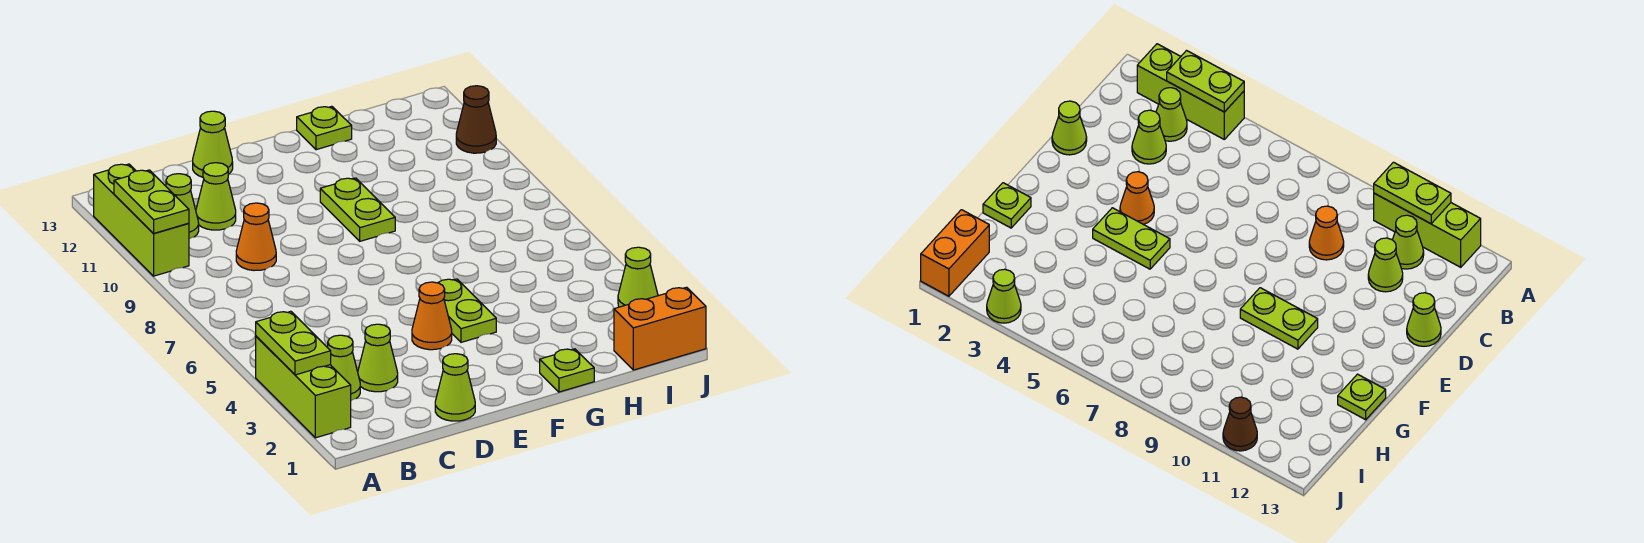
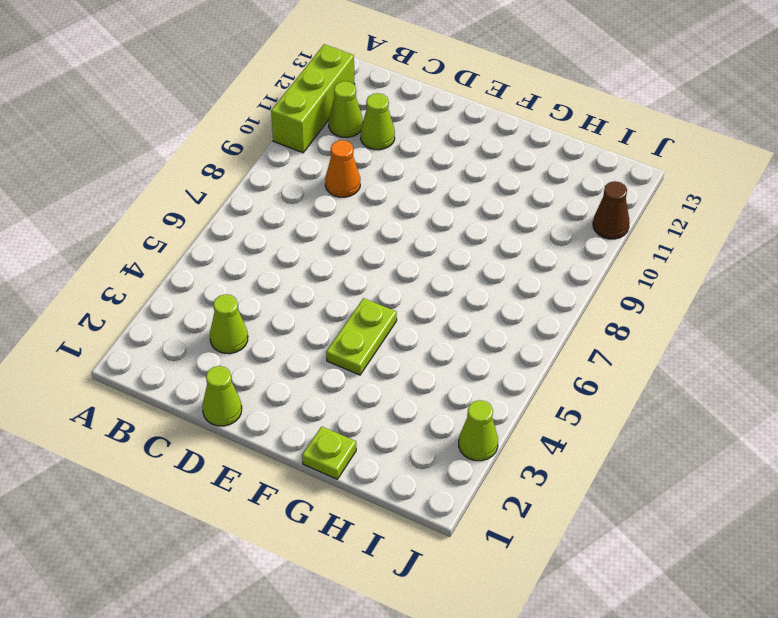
none -> lime brick A2:A4 level 1
none -> lime cone B3 level 1
none -> lime cone D13 level 1

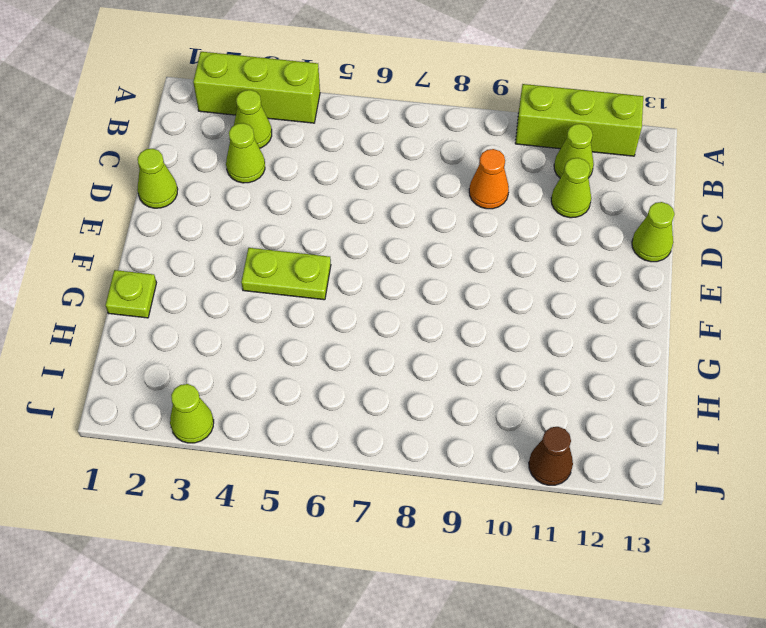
none -> orange cone E4 level 1
none -> lime plate F9:F10 level 1
none -> lime plate G13 level 1

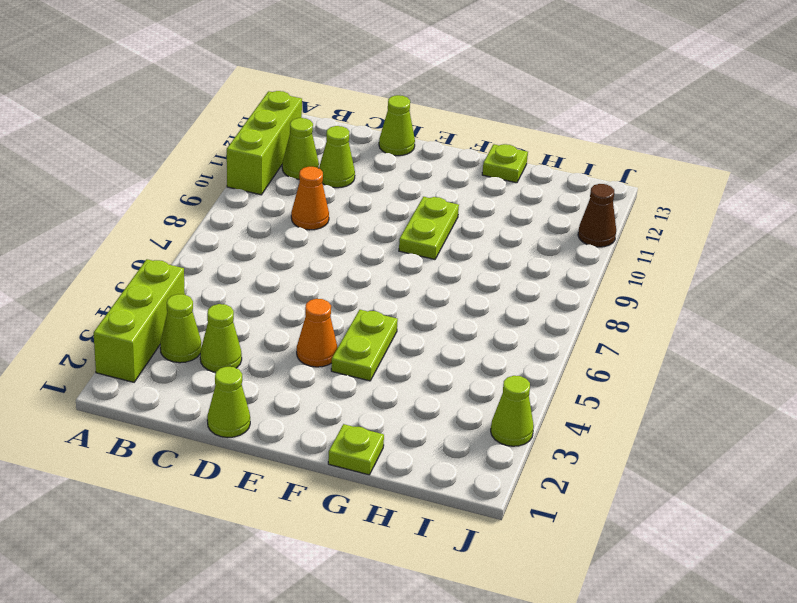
none -> orange brick I1:J1 level 1
none -> lime plate A3:A4 level 2
none -> lime plate A10:A11 level 2

